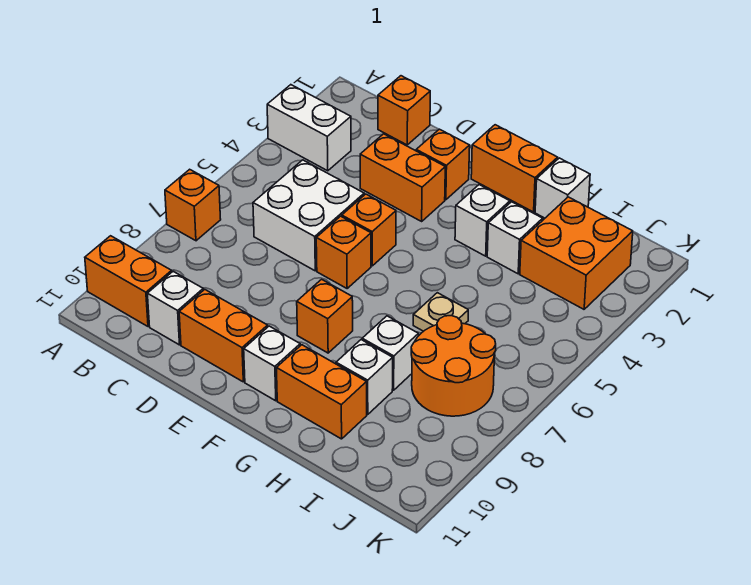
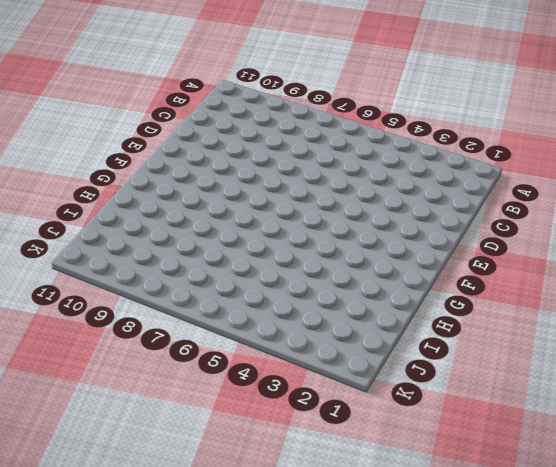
none -> white brick A3:B3 level 1
none -> orange brick A7 level 1
none -> orange brick A10:B10 level 1

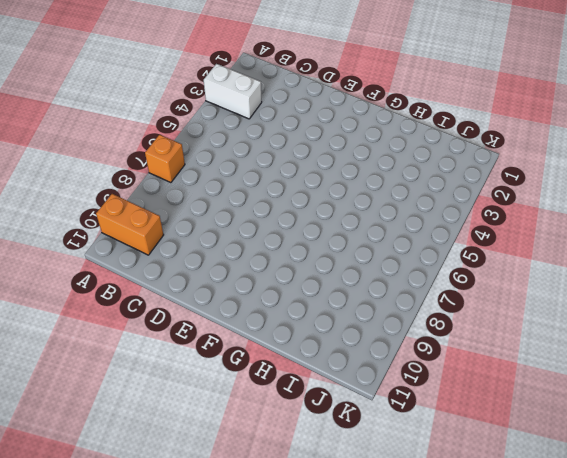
none -> orange brick C1 level 1
none -> white brick C5:D6 level 1
none -> white brick C10 level 1

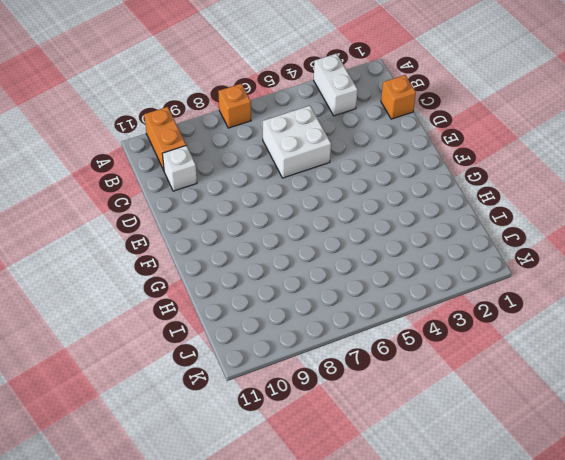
none -> orange brick D3:E3 level 1
none -> orange brick D10:E10 level 1
none -> orange brick E2 level 1

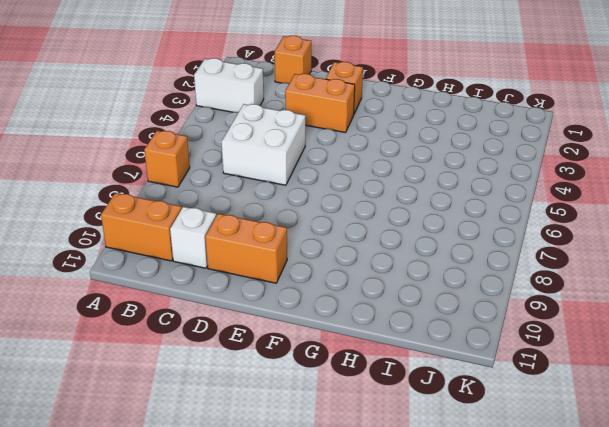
none -> orange brick E5 level 1
none -> orange brick E6 level 1
none -> orange brick F1:G1 level 1

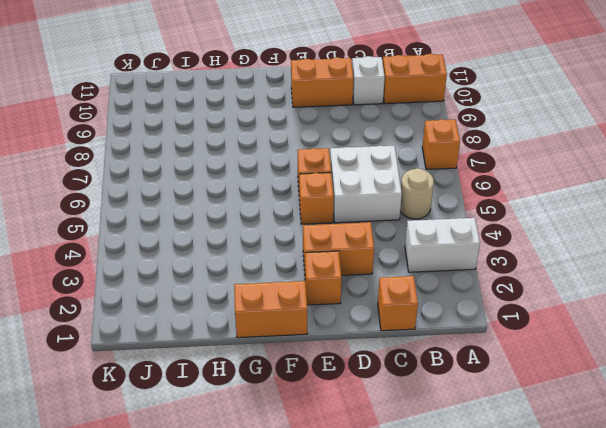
tan round brick B5 level 1 -> none
none -> orange brick F8 level 1
none -> white brick F10 level 1
none -> white brick G3 level 1

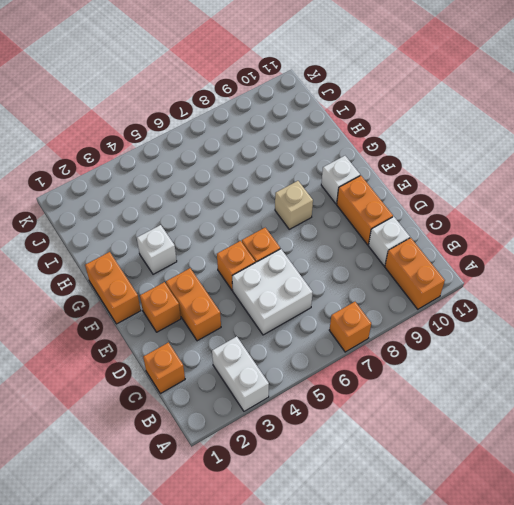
tan brick F8 level 1 -> orange brick F8 level 1
none -> orange brick G10:H10 level 1
none -> white brick H1 level 1
none -> white brick H3 level 1

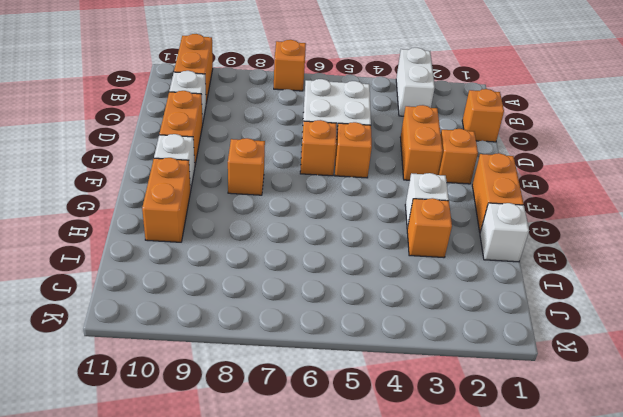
orange brick H3 level 1 -> white brick H3 level 1
none -> tan plate H6 level 1
none -> white brick H8 level 1
none -> white brick H9 level 1

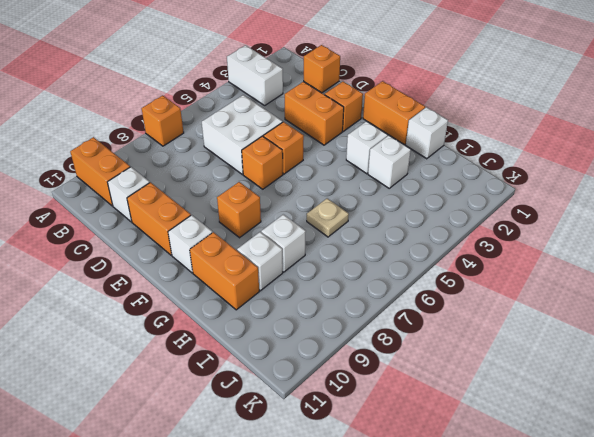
none -> orange brick I2:J3 level 1
none -> orange round brick I7:J8 level 1

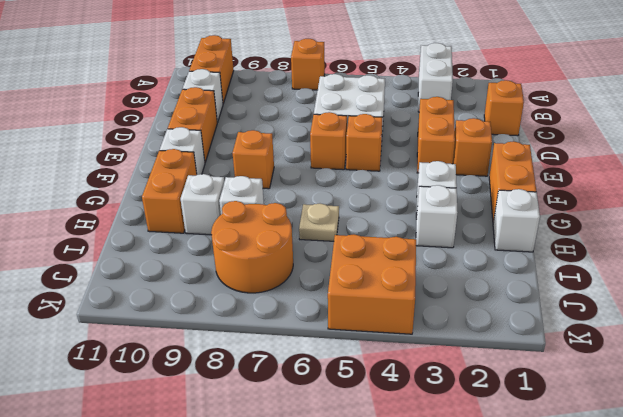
orange brick J4:K5 level 1 -> orange brick I2:J3 level 1

